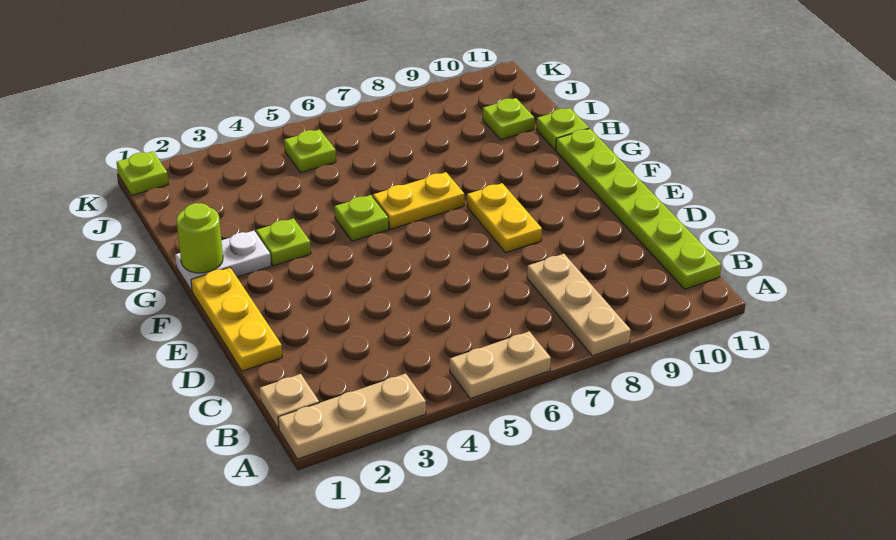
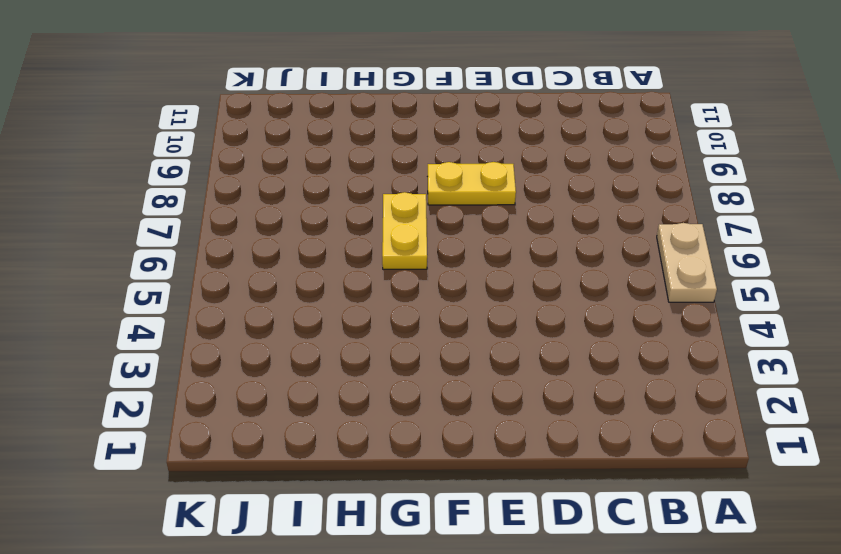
none -> tan plate A1:A3 level 1
none -> tan plate A8:C8 level 1
none -> tan plate B1 level 1

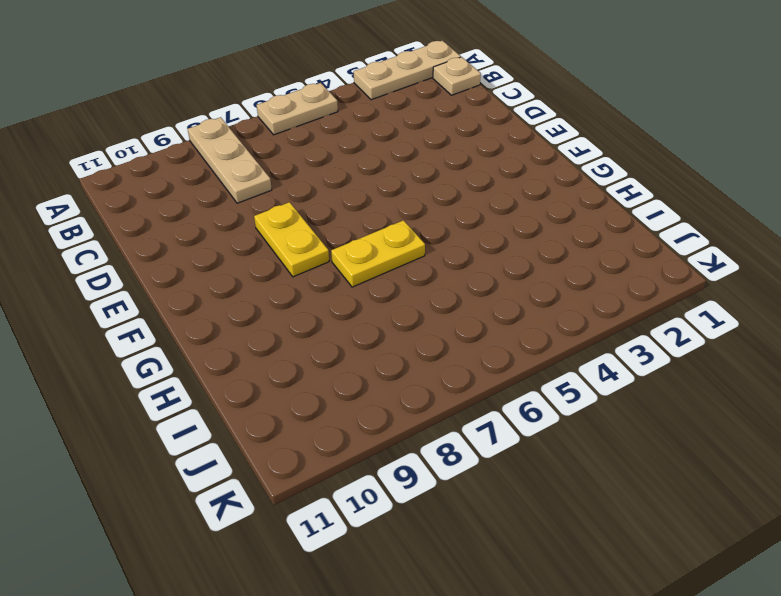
none -> lime plate B11:G11 level 1
none -> yellow plate D1:F1 level 1
none -> white plate G1:G2 level 1

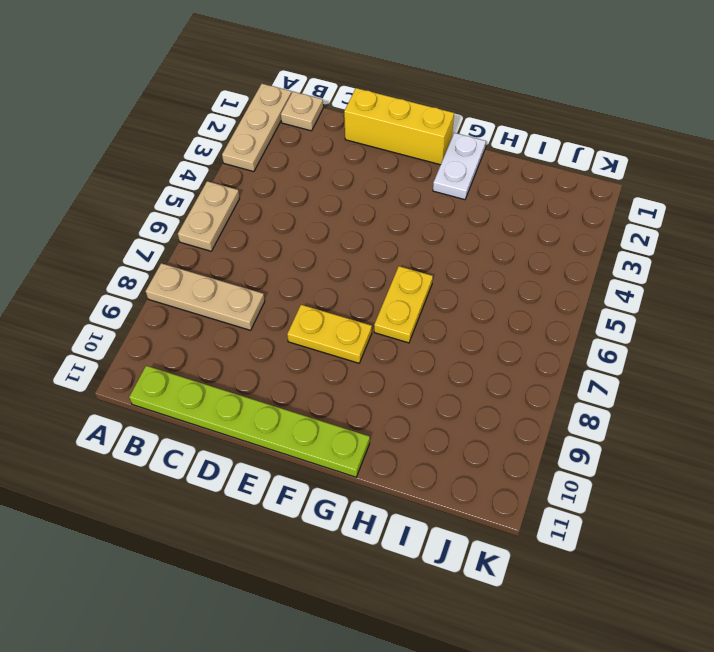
yellow brick D1:F1 level 1 -> yellow plate D1:F1 level 1
none -> lime plate G3 level 1
none -> lime plate G5 level 1
none -> lime plate H11 level 1

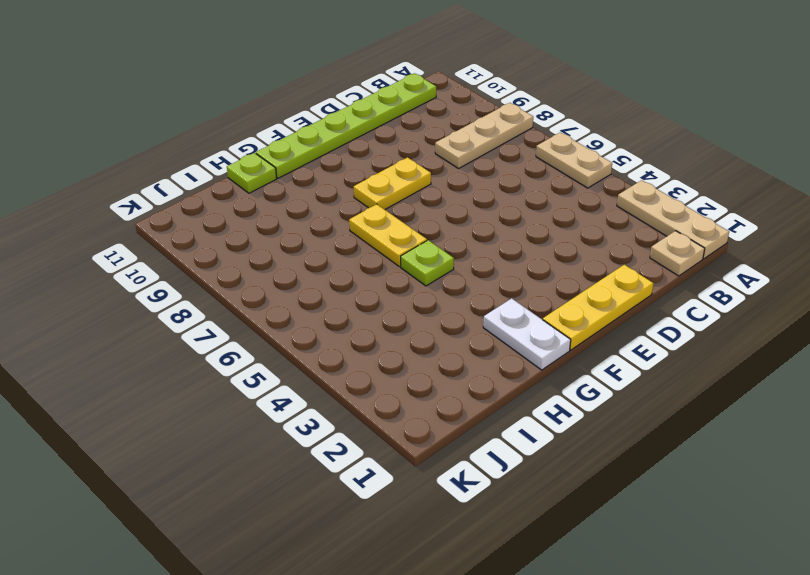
none -> lime plate G3 level 1
none -> lime plate I10 level 1
none -> lime plate J5 level 1

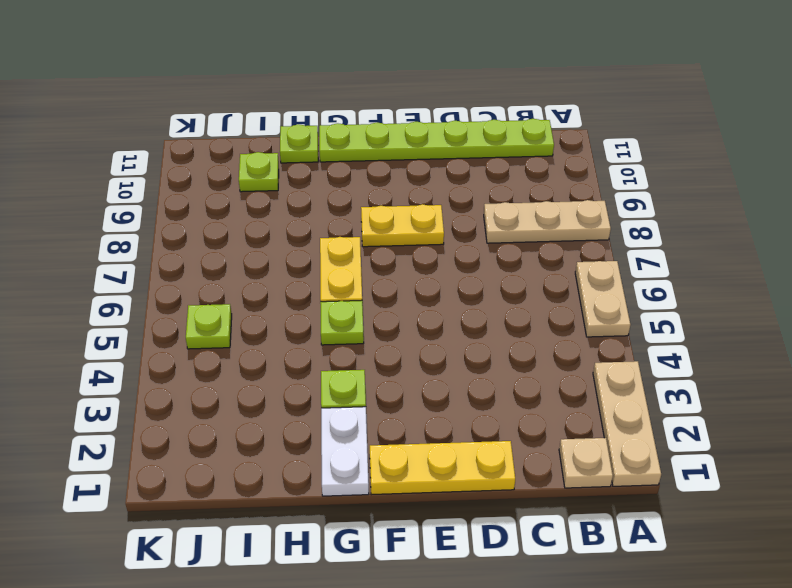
none -> lime plate K1 level 1
none -> lime round brick G1 level 2

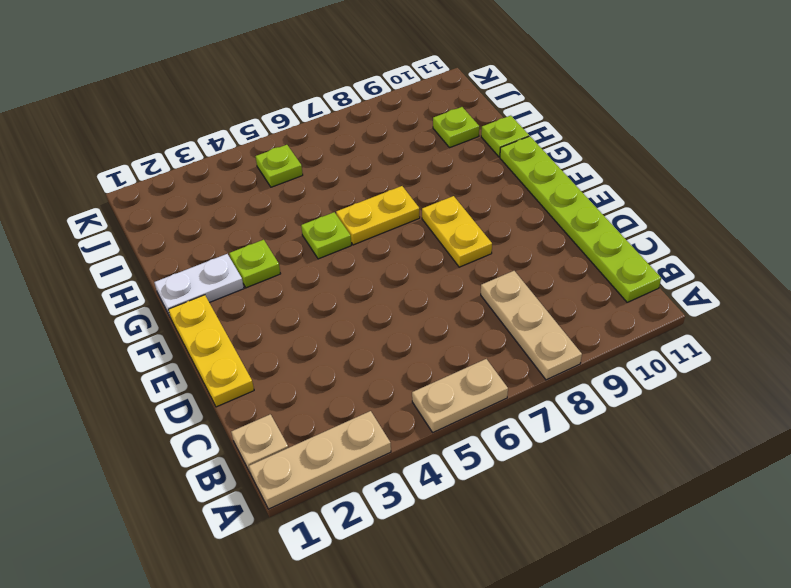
none -> lime plate K1 level 1
none -> lime round brick G1 level 2

